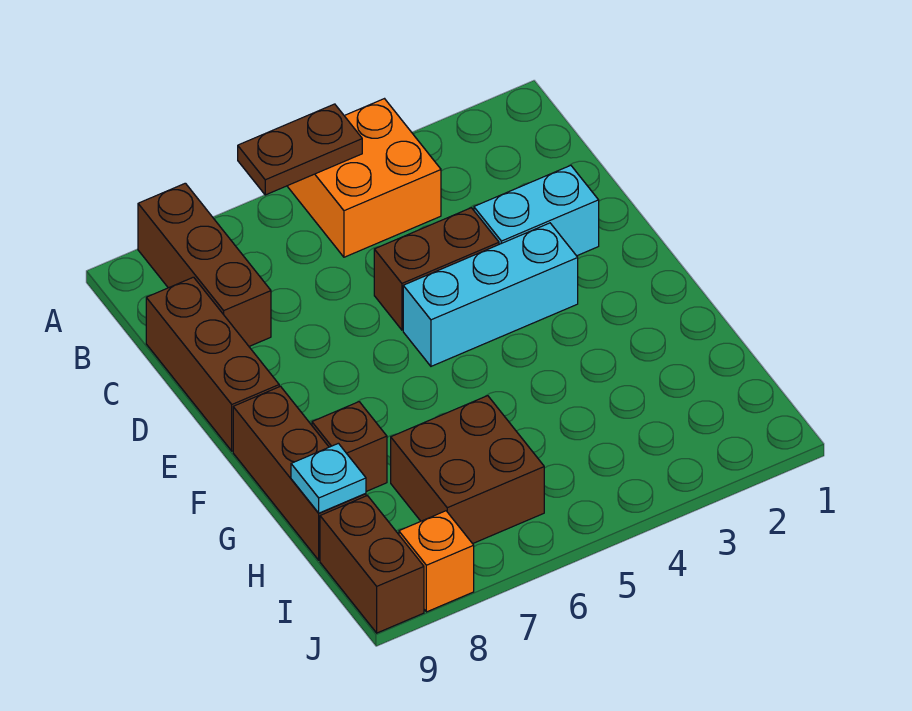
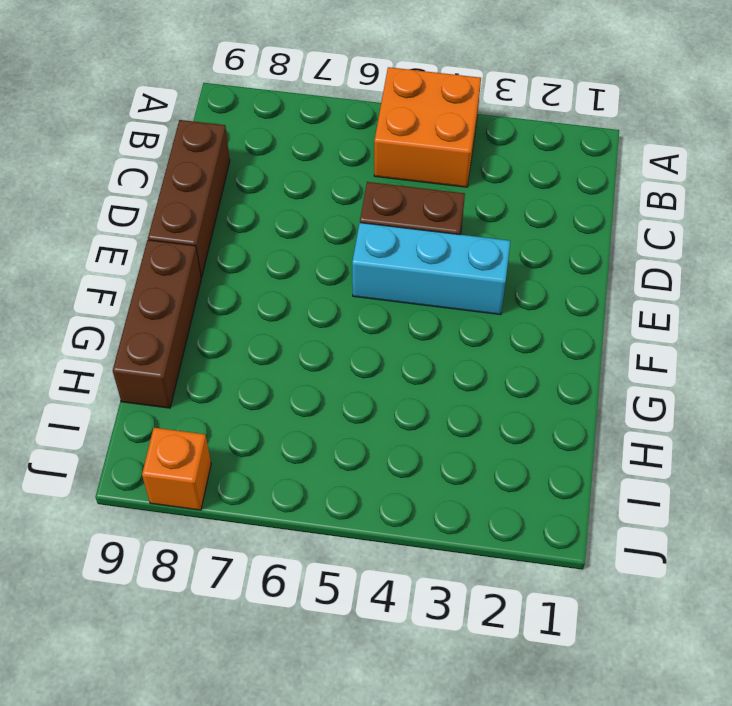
none -> brown brick A8:C8 level 1
none -> cyan brick D2:D3 level 1
none -> brown brick G8 level 1

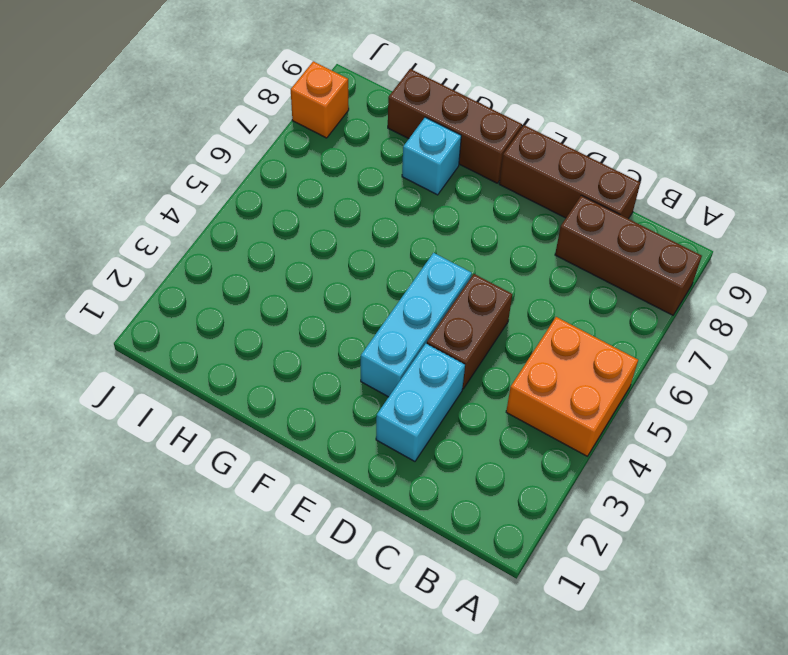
cyan brick G8 level 1 -> brown brick G8 level 1
none -> brown brick H6:I7 level 1
none -> brown brick I9:J9 level 1
none -> brown plate A5:A6 level 2

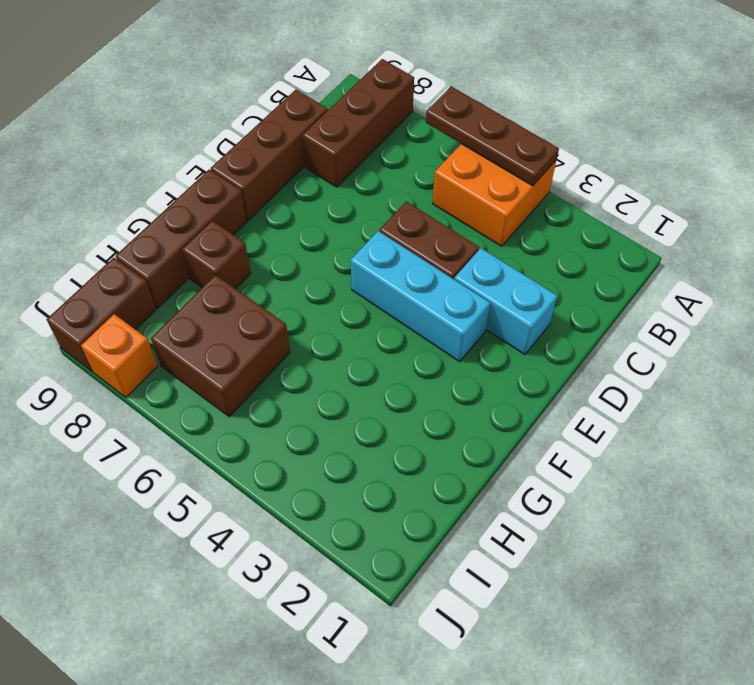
brown plate A4:A6 level 2 -> brown plate A5:A6 level 2
none -> cyan plate H9 level 2

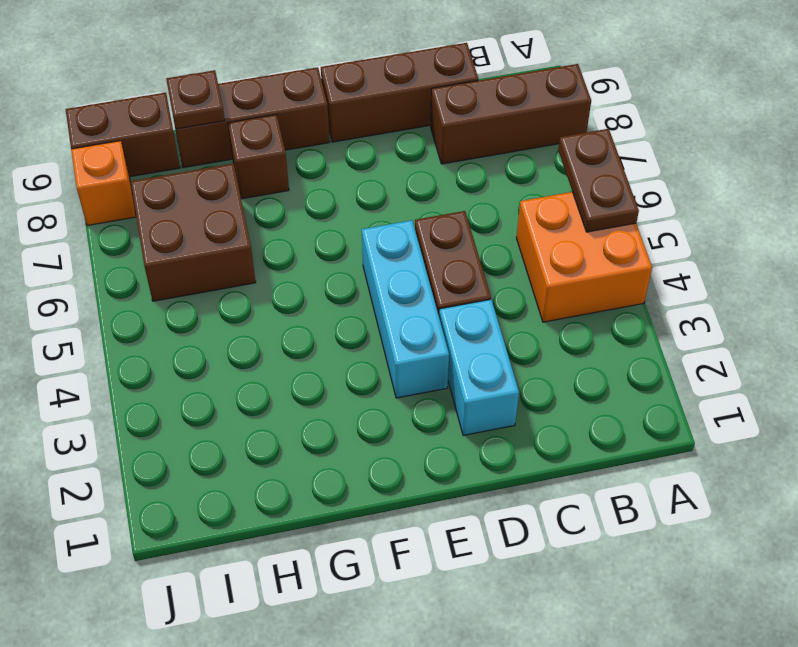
brown plate H9 level 2 -> cyan plate H9 level 2

